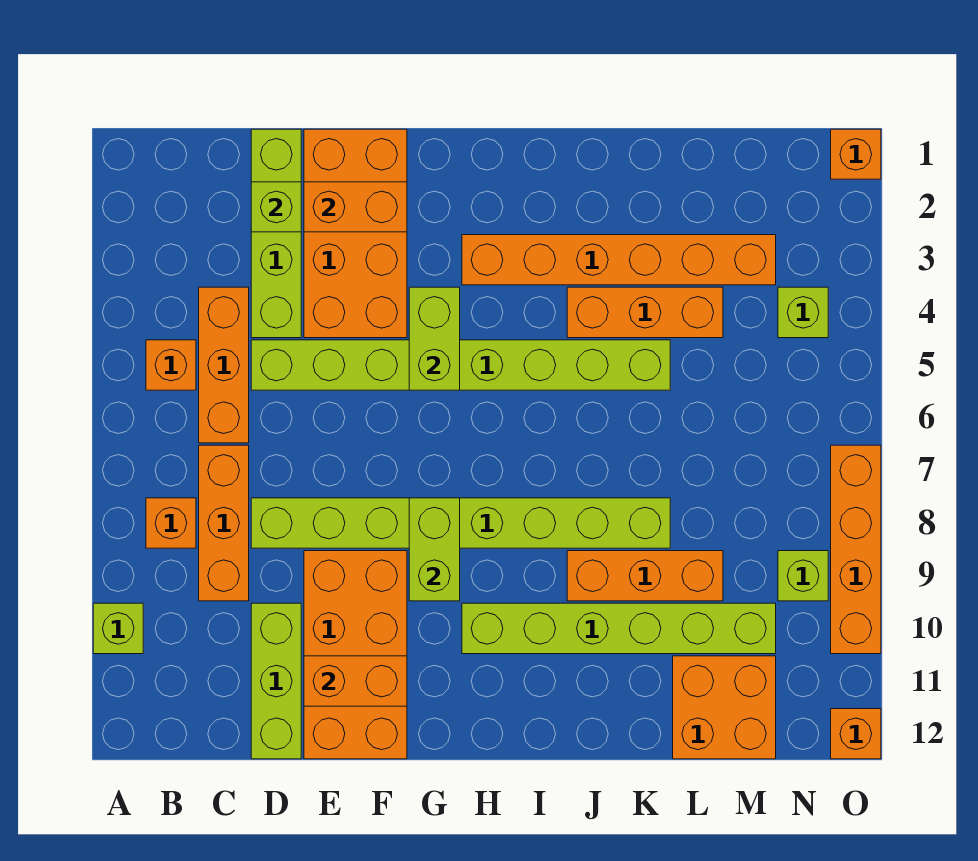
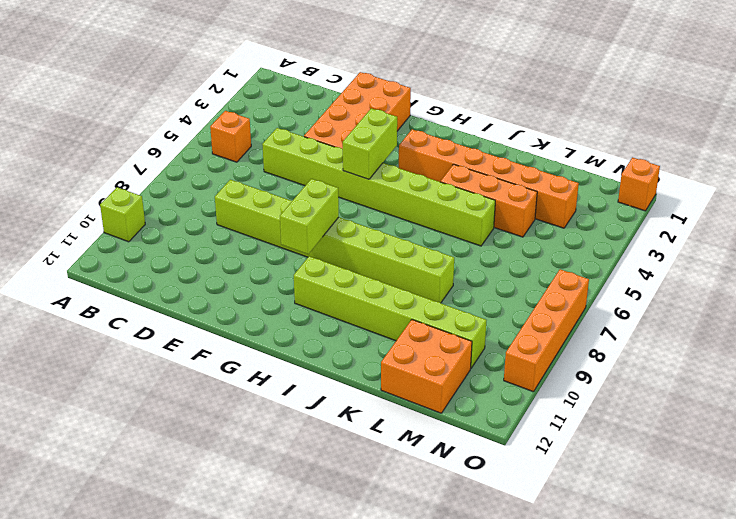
none -> orange brick B8 level 1
none -> orange brick C4:C6 level 1
none -> orange brick C7:C9 level 1

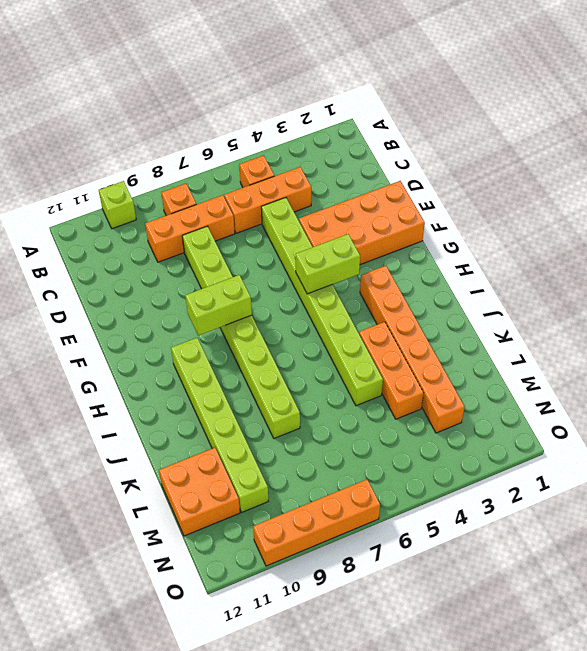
none -> lime brick D1:D4 level 1
none -> lime brick D10:D12 level 1
none -> orange brick E9:F12 level 1

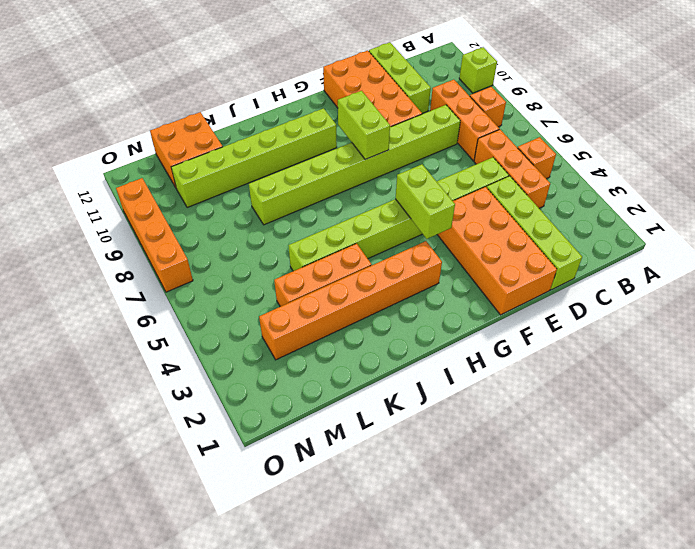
none -> orange brick J9:L9 level 1
none -> lime brick N4 level 1
none -> lime brick N9 level 1

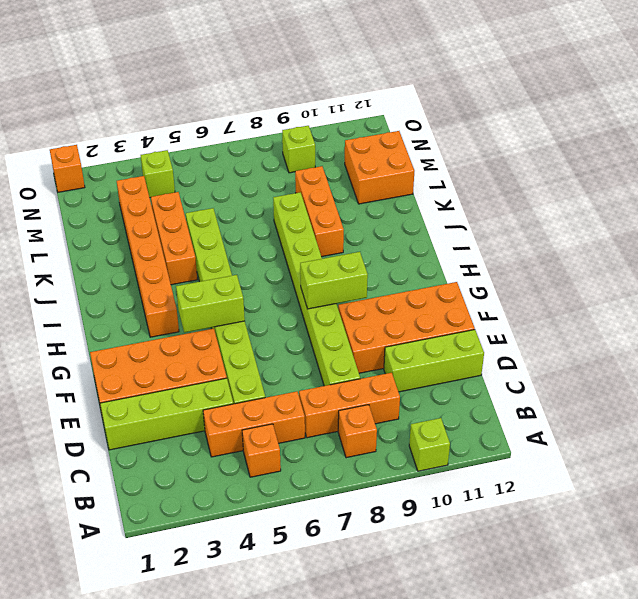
none -> lime brick H10:M10 level 1
none -> orange brick O7:O10 level 1
none -> orange brick O12 level 1

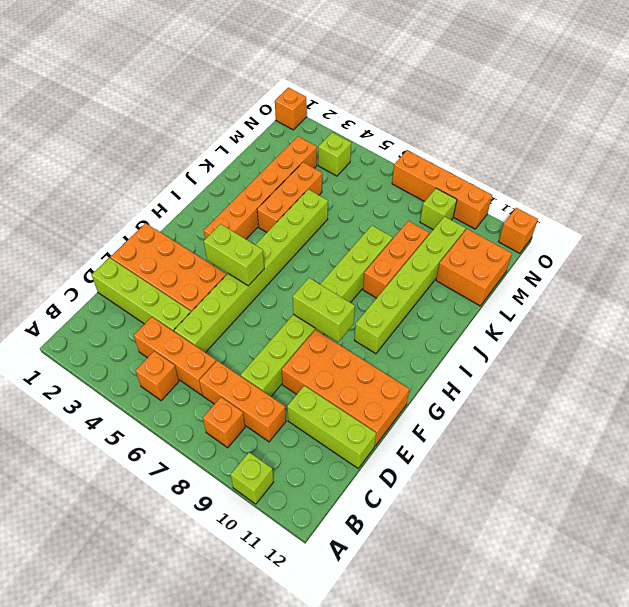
none -> lime brick D2 level 2
none -> orange brick E2:F2 level 2
none -> orange brick E11:F11 level 2

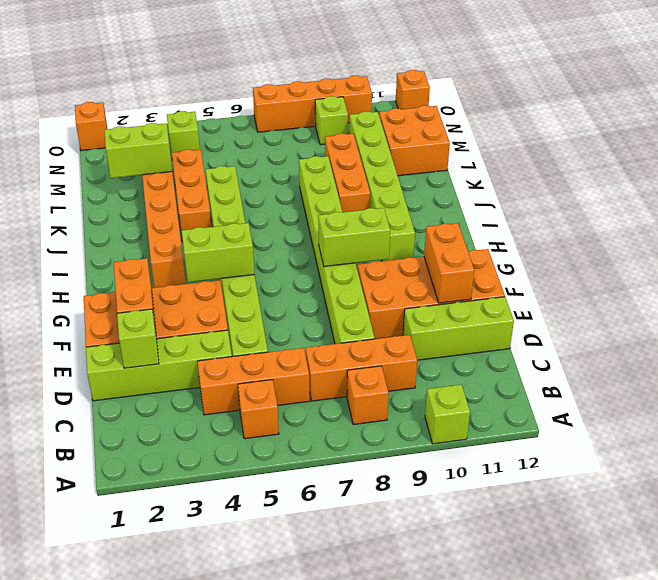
lime brick L2:L3 level 2 -> none

